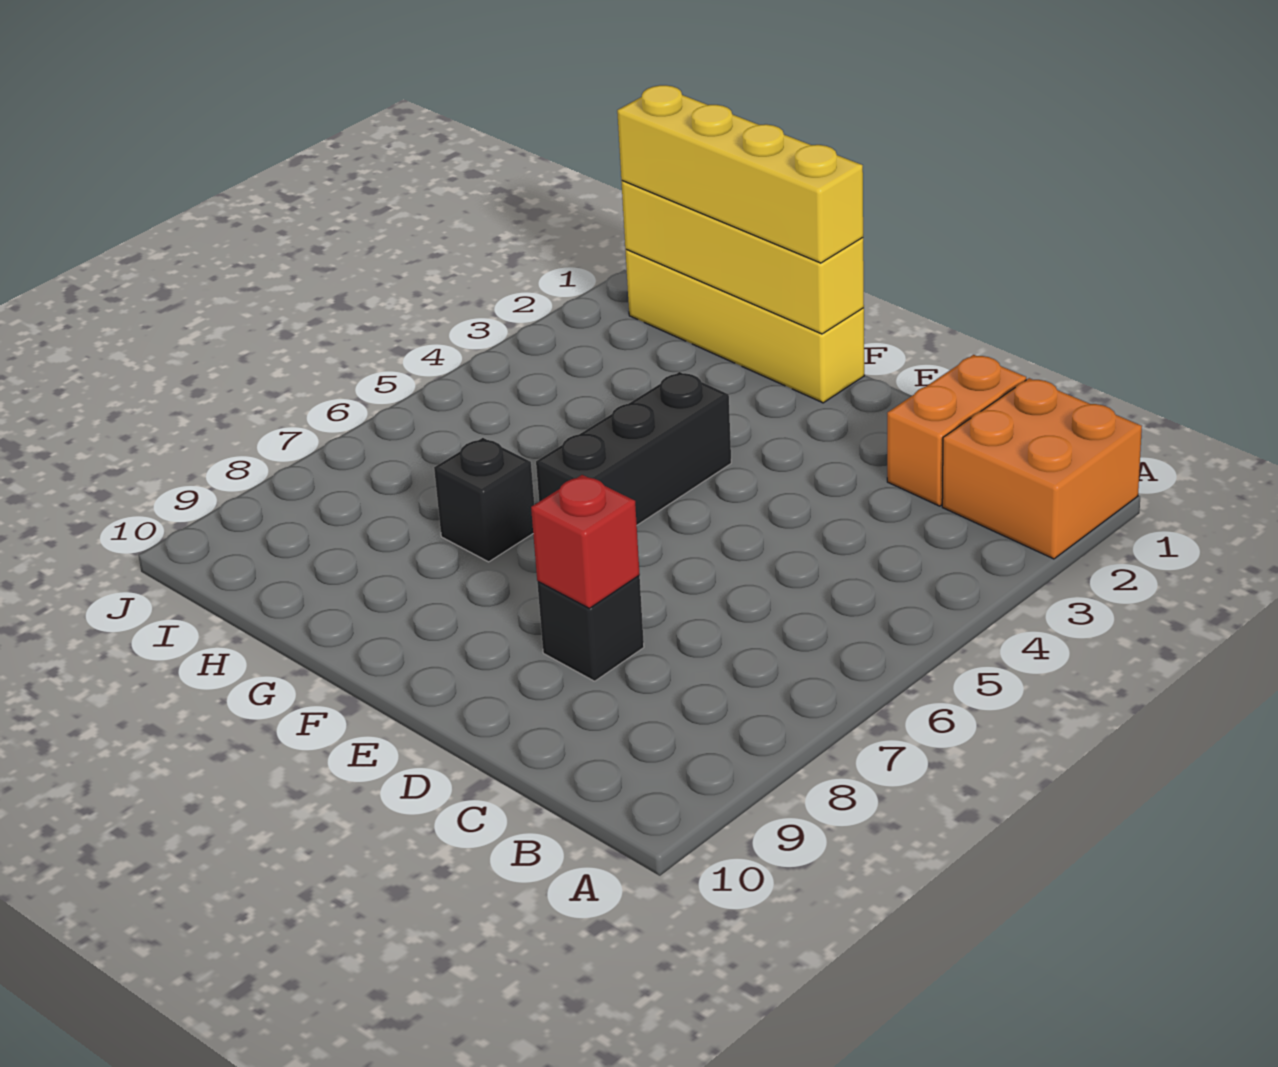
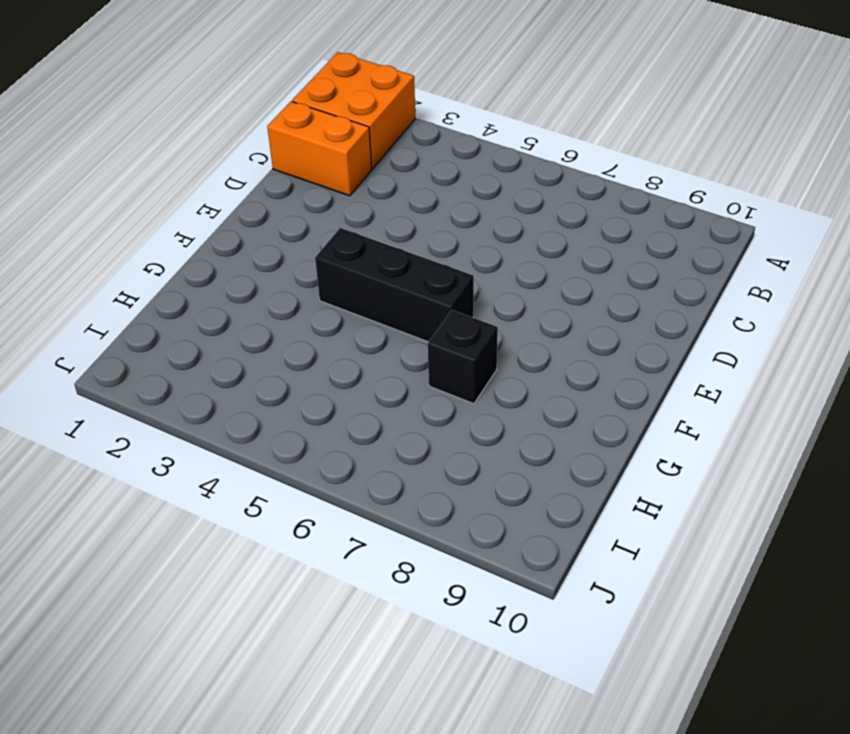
none -> black brick D8 level 1
none -> yellow brick F1:I1 level 1

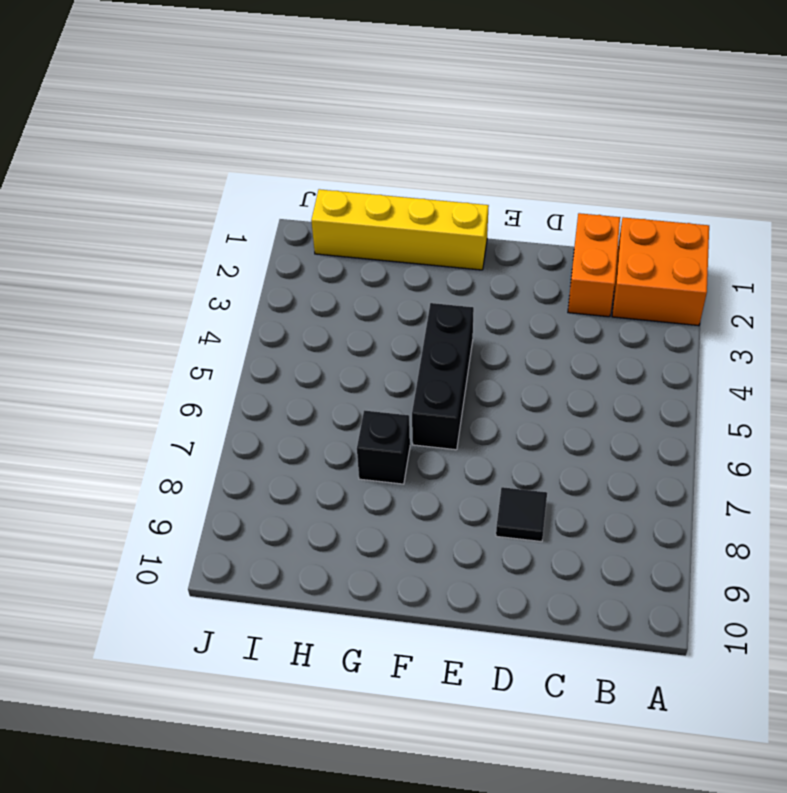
black tile D8 level 1 -> black brick D8 level 1
none -> red brick D8 level 2
none -> yellow brick F1:I1 level 2

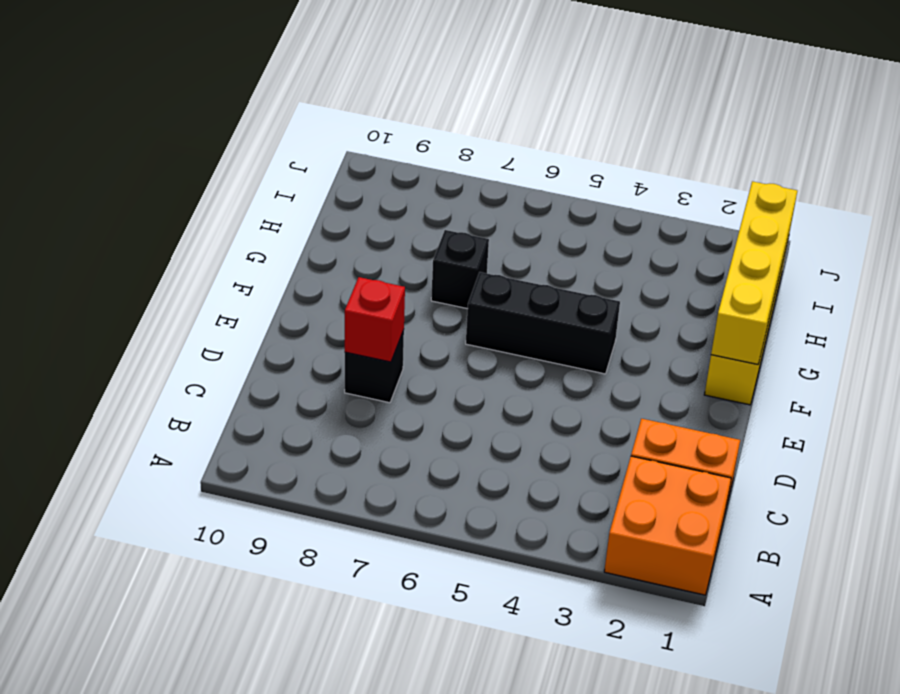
none -> yellow brick F1:I1 level 3

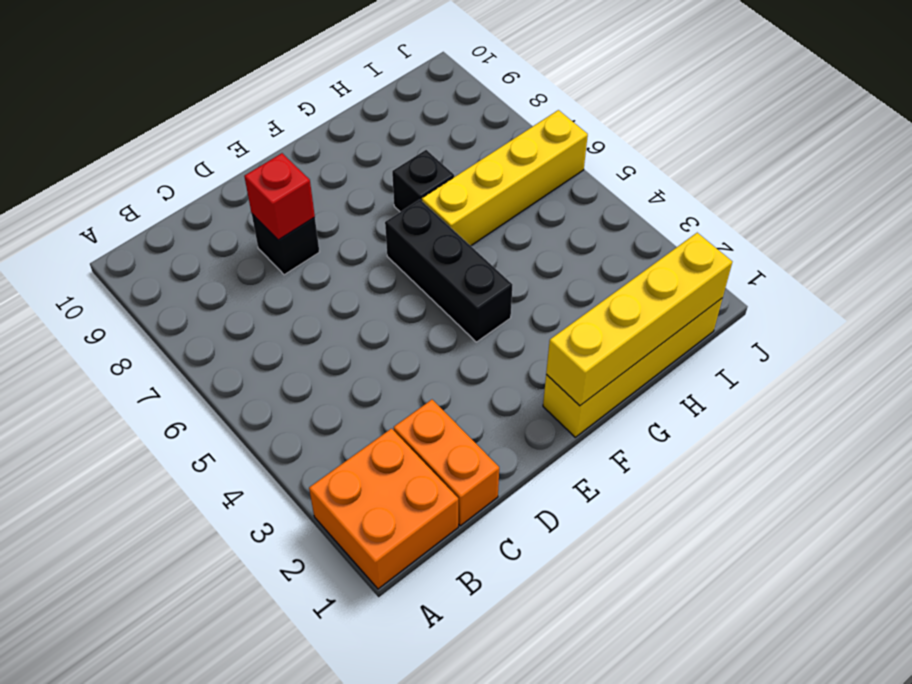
yellow brick G6:J6 level 1 -> yellow brick F1:I1 level 3

